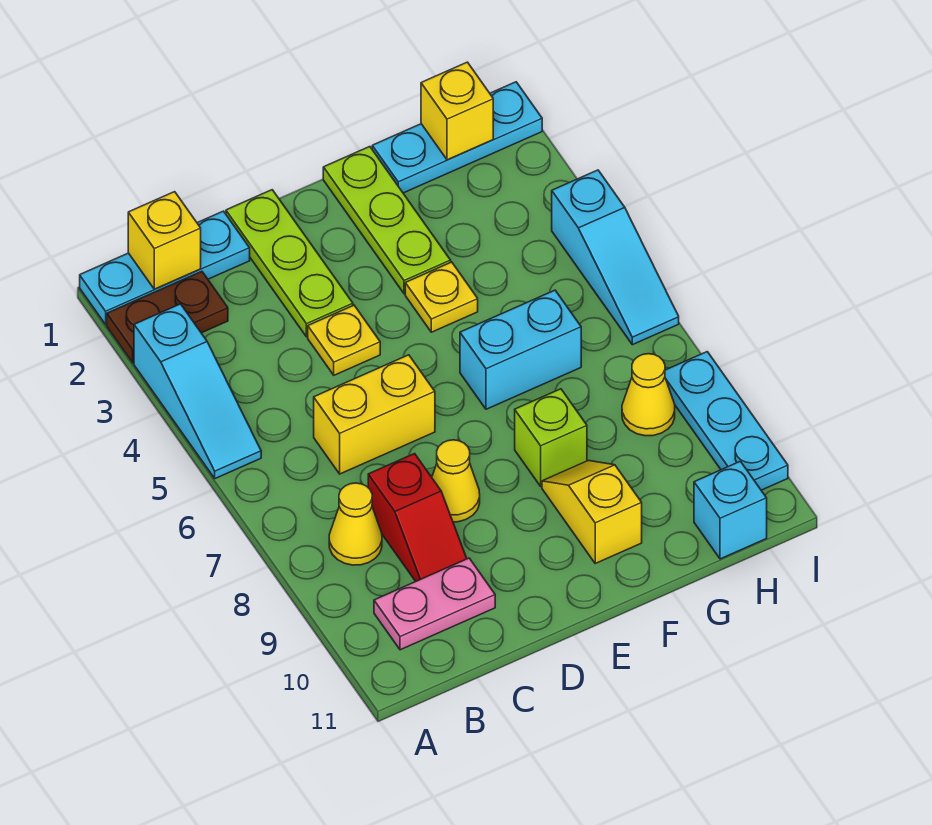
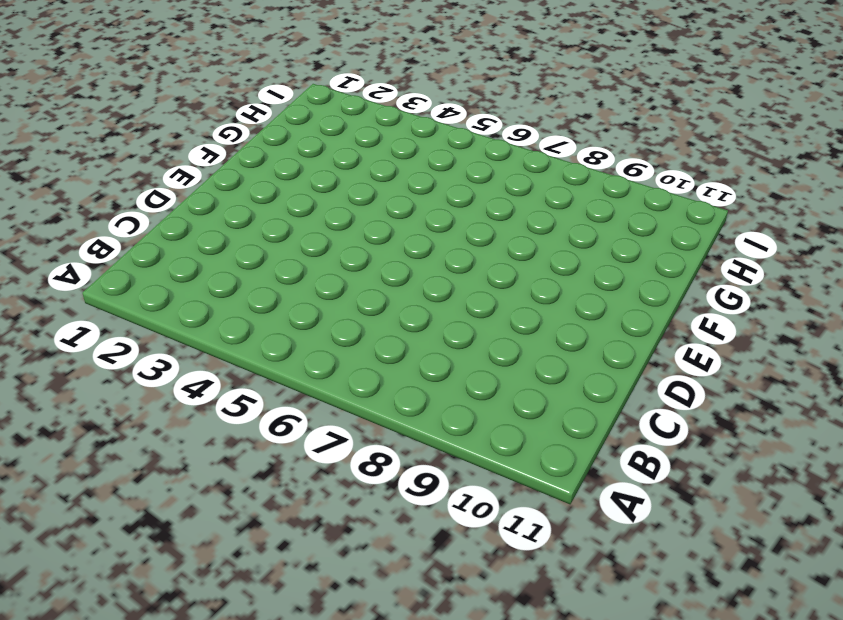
none -> cyan plate A1:C1 level 1
none -> brown plate A2:B2 level 1
none -> cyan slope A3:A5 level 1 top 3

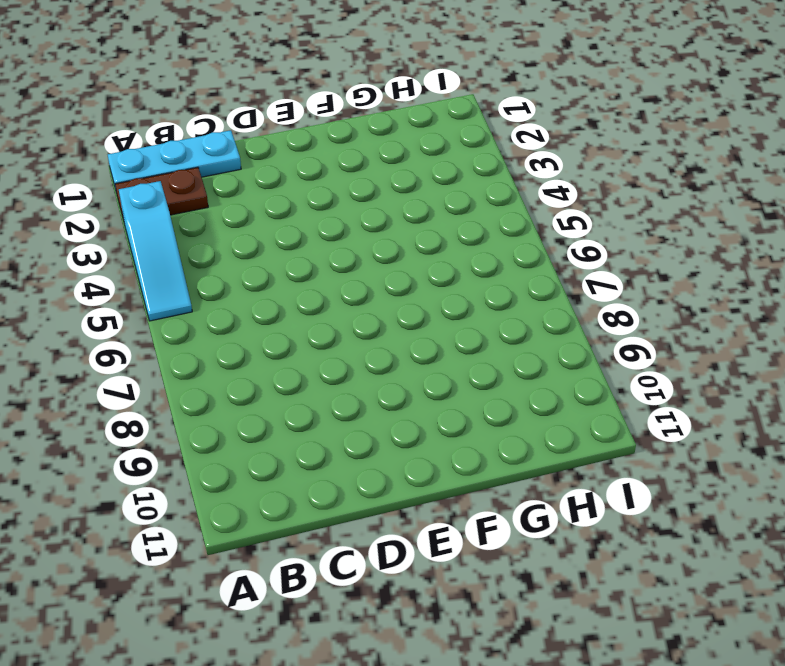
none -> yellow cone B8 level 1
none -> pink plate B10:C10 level 1
none -> yellow brick C6:D6 level 1

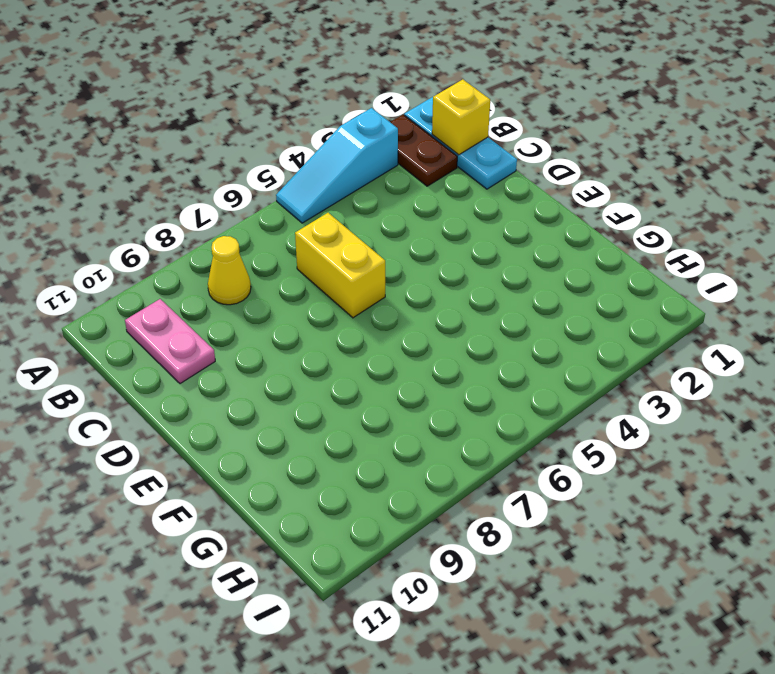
none -> red slope C8:C9 level 1 top 8
none -> lime plate D1:D3 level 1
none -> yellow plate D4 level 1

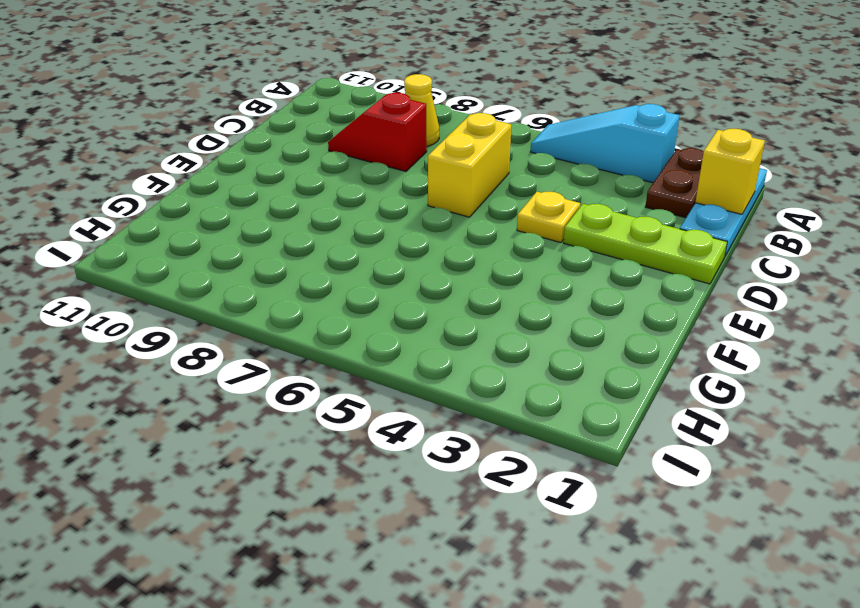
none -> pink plate B10:C10 level 1
none -> yellow cone D8 level 1
none -> lime plate F1:F3 level 1

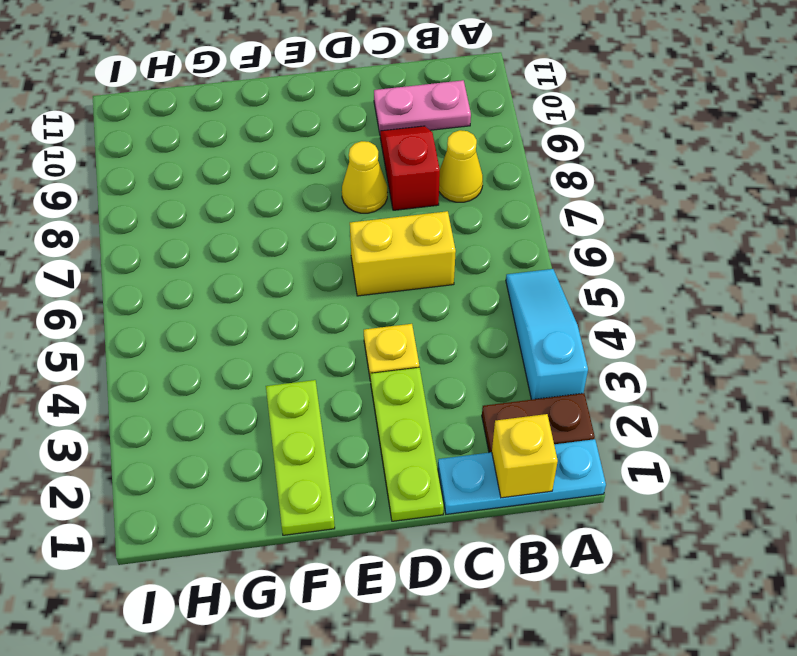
none -> yellow plate F4 level 1
none -> cyan brick F6:G6 level 1
none -> lime brick F8 level 1

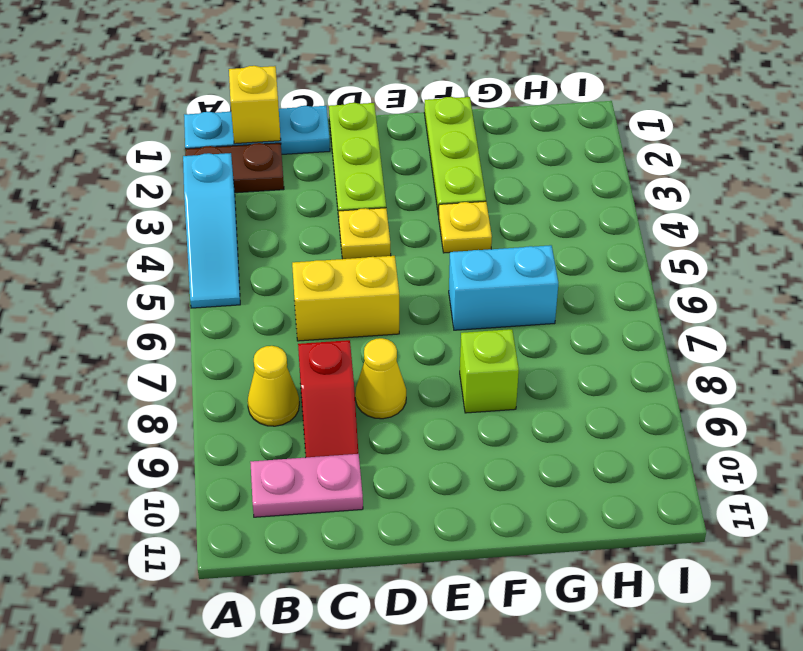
none -> yellow slope F9:F10 level 1 top 10
none -> cyan plate G1:I1 level 1
none -> yellow cone H8 level 1

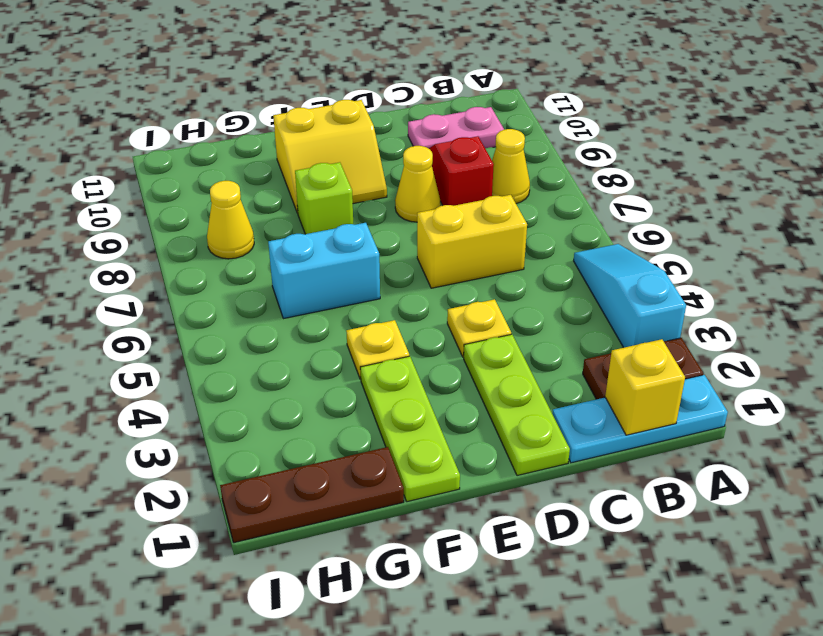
yellow slope E9:F10 level 1 top 10 -> yellow slope F9:F10 level 1 top 10
brown plate G1:I1 level 1 -> cyan plate G1:I1 level 1
none -> cyan brick H11 level 1
none -> cyan slope I4:I6 level 1 top 4
none -> cyan plate I8:I10 level 1

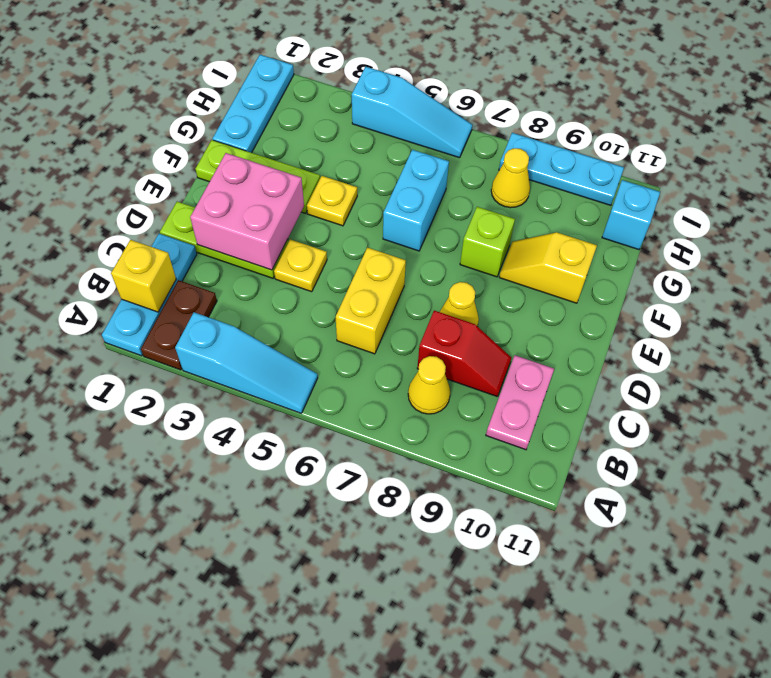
pink brick D2:E3 level 2 -> none
none -> yellow brick H1 level 2

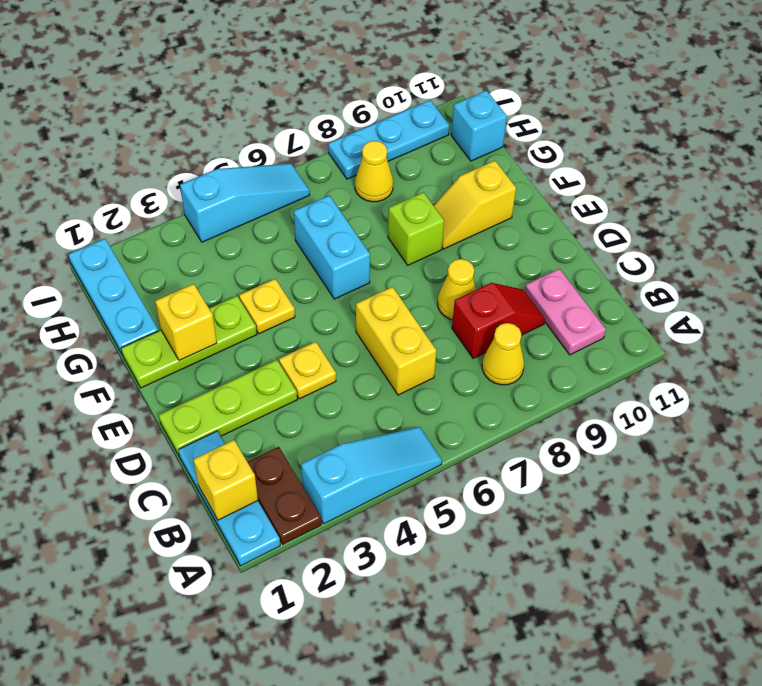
yellow brick F2 level 2 -> yellow brick H1 level 2

